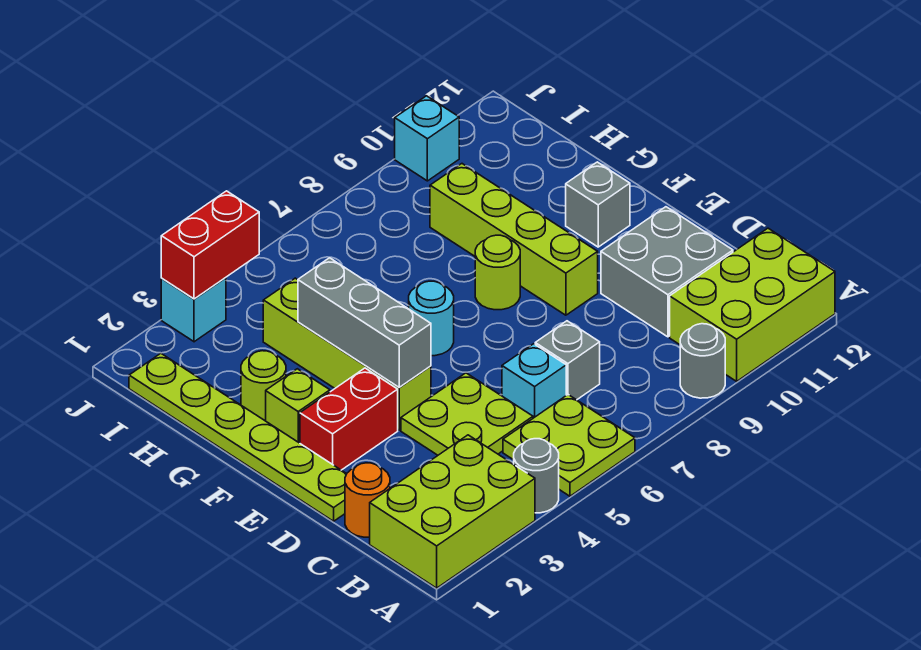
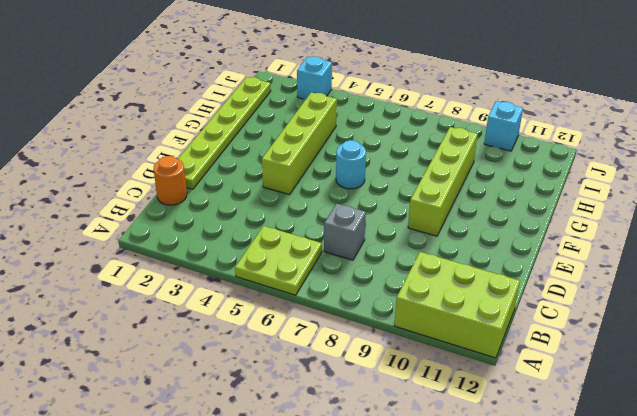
none -> lime brick A1:B3 level 1
none -> grey round brick A4 level 1
none -> grey round brick A9 level 1

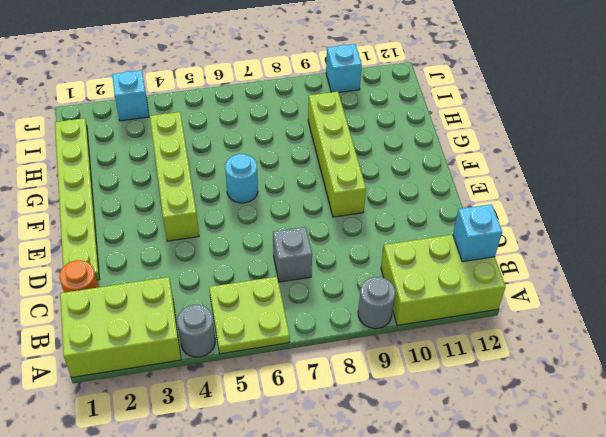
cyan brick B12 level 2 -> cyan brick C6 level 1
none -> lime plate C4:D5 level 1
none -> grey brick C10:D11 level 1
none -> red brick E2:E3 level 1

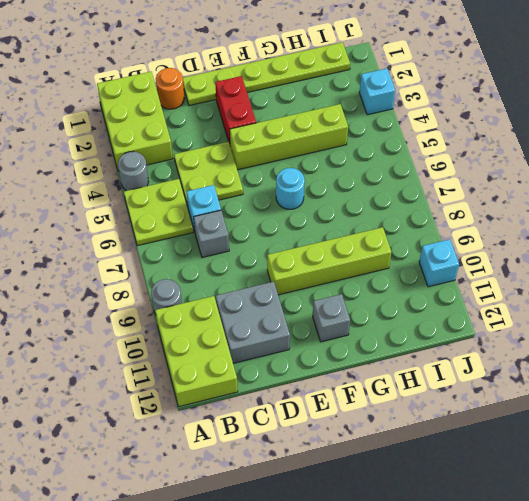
none -> lime brick F2 level 1
none -> lime round brick F8 level 1
none -> lime round brick G2 level 1

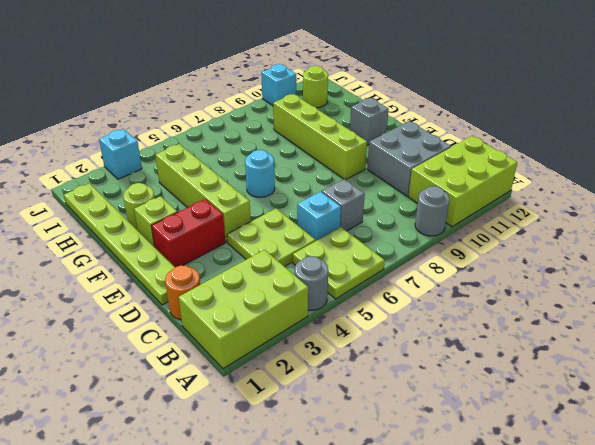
lime round brick I11 level 1 -> lime round brick F8 level 1
none -> grey brick E4:G4 level 2
none -> red brick J3:J4 level 2

